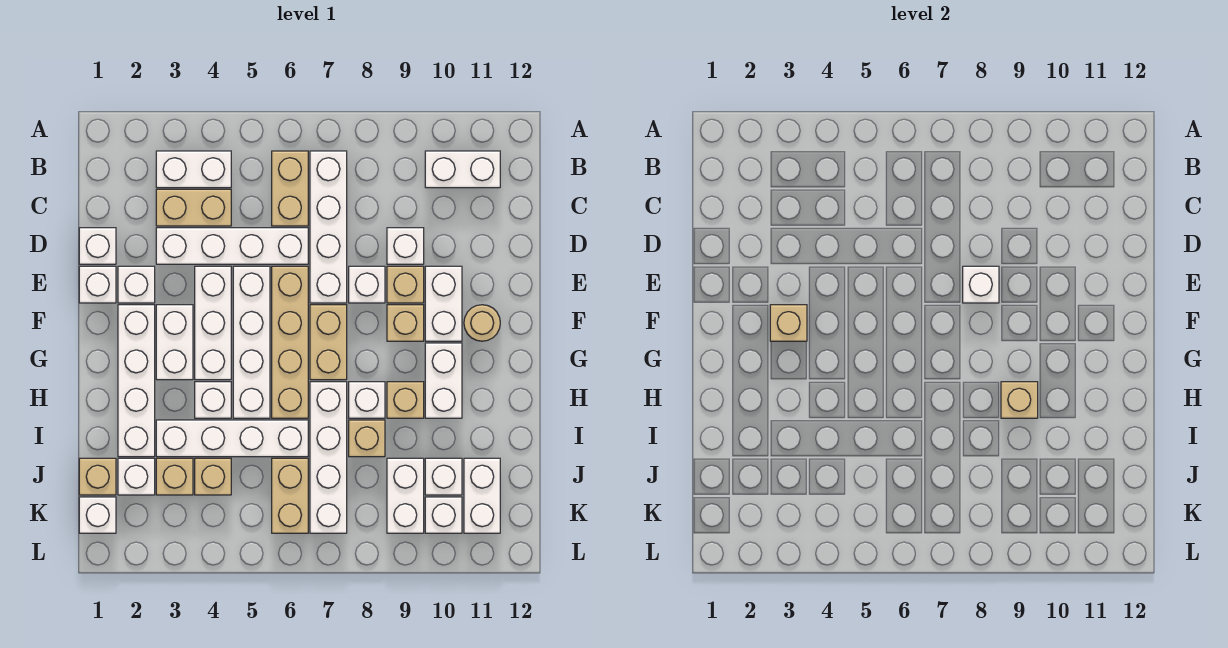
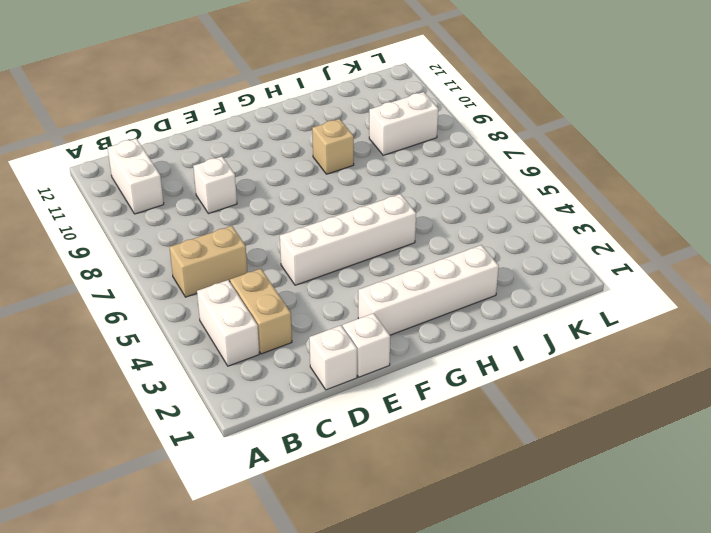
none -> white brick B7:E7 level 1
none -> white brick D3:D6 level 1
none -> white brick E2 level 1
none -> white brick E4:G4 level 1

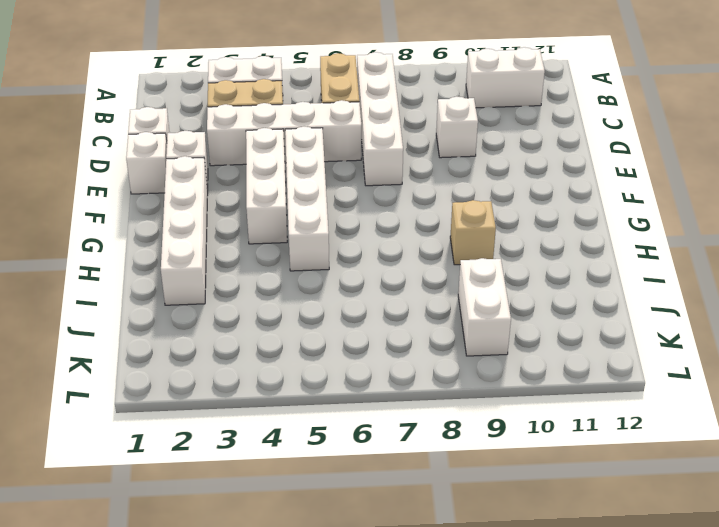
none -> tan brick E6:H6 level 1
none -> white brick E8 level 1
none -> tan brick E9 level 1
none -> white brick E10:F10 level 1

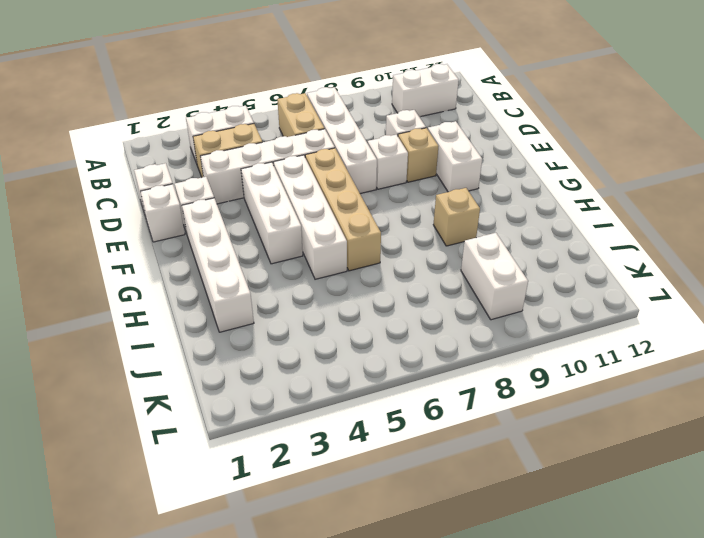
none -> white brick F3:G3 level 1
none -> tan brick F7:G7 level 1
none -> tan brick F9 level 1
none -> tan round brick F11 level 1

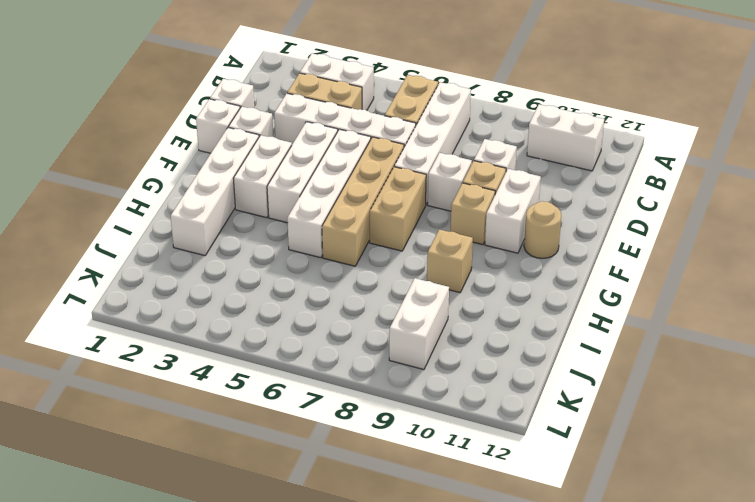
none -> white brick G10:H10 level 1
none -> white brick H4 level 1
none -> white brick H7:K7 level 1
none -> white brick H8 level 1

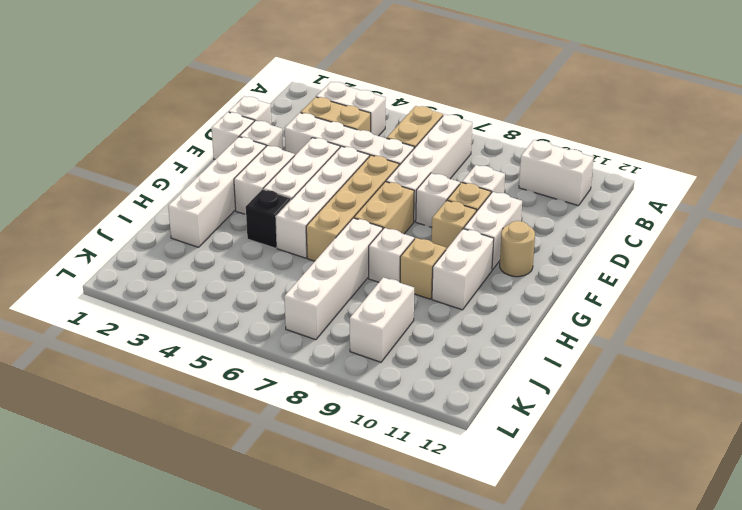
black brick H4 level 1 -> white brick H4 level 1
none -> white brick I3:I6 level 1
none -> tan brick I8 level 1
none -> tan brick J1 level 1
none -> white brick J2 level 1

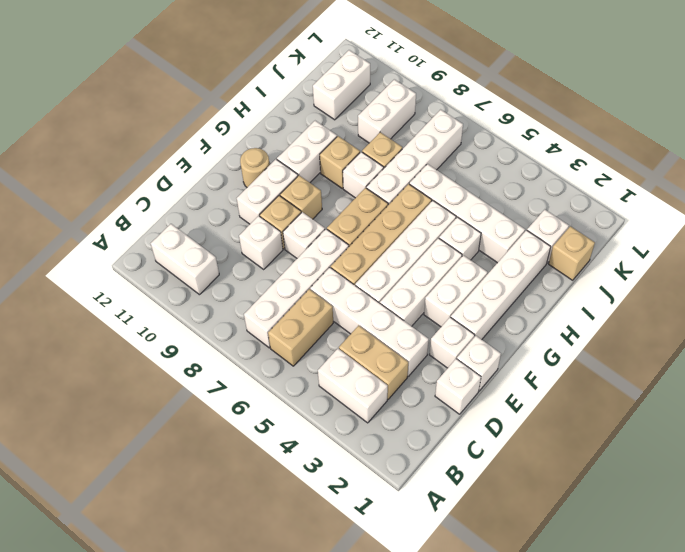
none -> tan brick J3 level 1
none -> tan brick J4 level 1
none -> tan brick J6:K6 level 1
none -> white brick J10 level 1

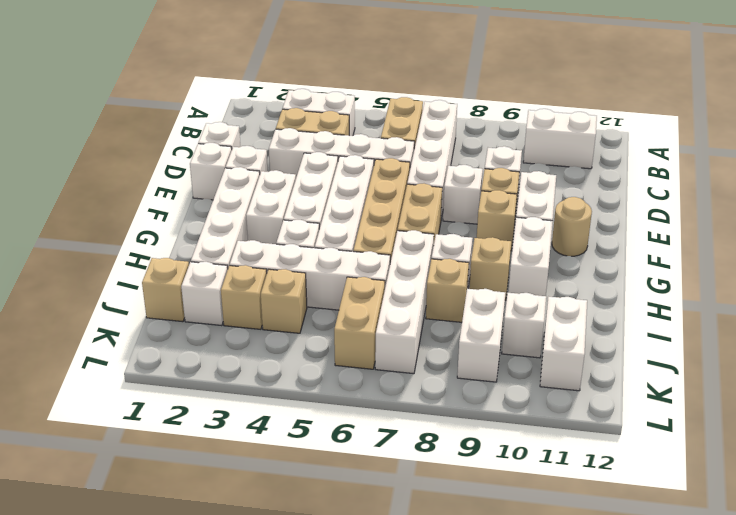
none -> white brick K1 level 1
none -> white brick K10 level 1
none -> white brick E8 level 2
none -> tan brick F3 level 2

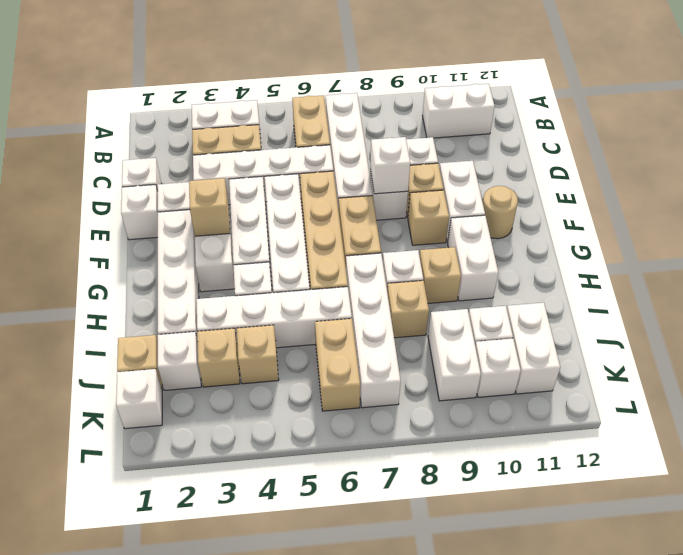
none -> tan brick H9 level 2

